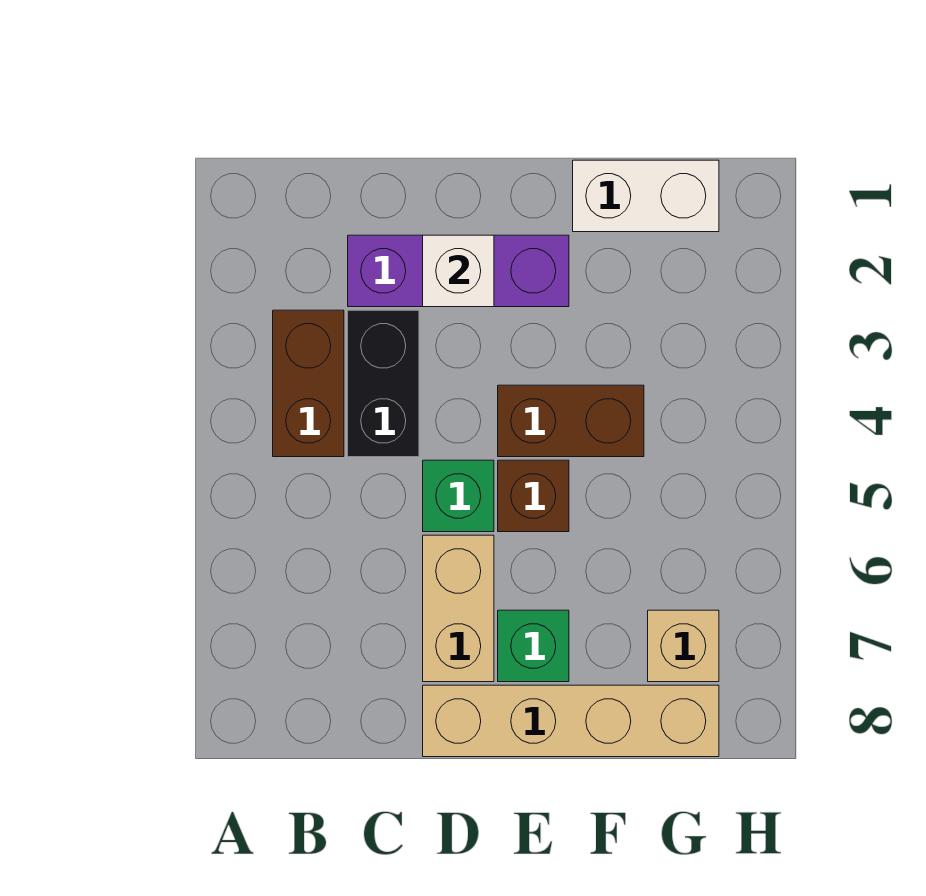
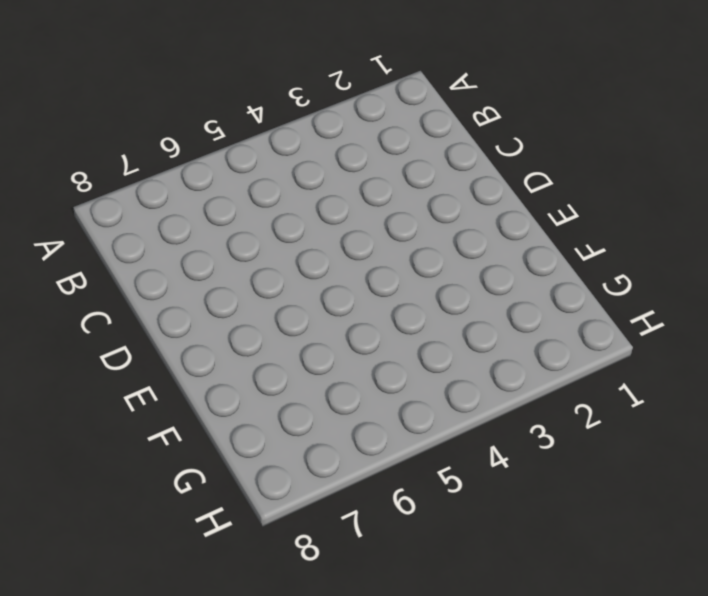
none -> brown brick B3:B4 level 1
none -> purple brick C2:E2 level 1
none -> black brick C3:C4 level 1

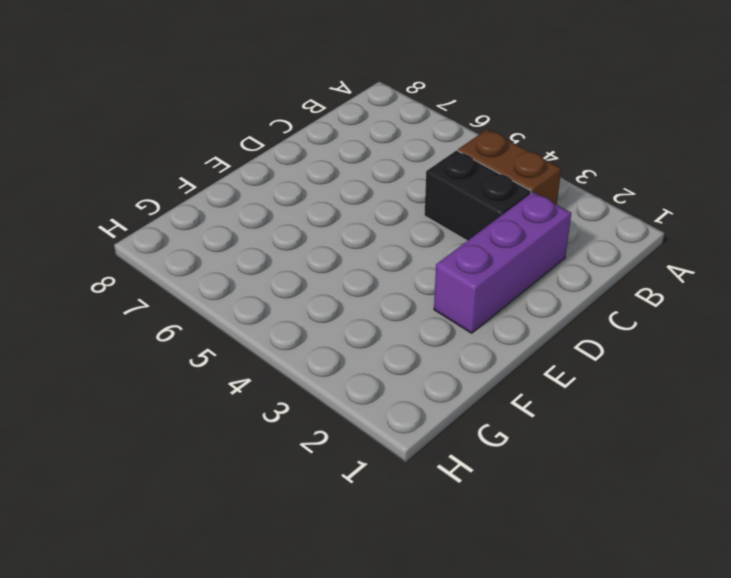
none -> green brick D5 level 1
none -> tan brick D6:D7 level 1
none -> tan brick D8:G8 level 1

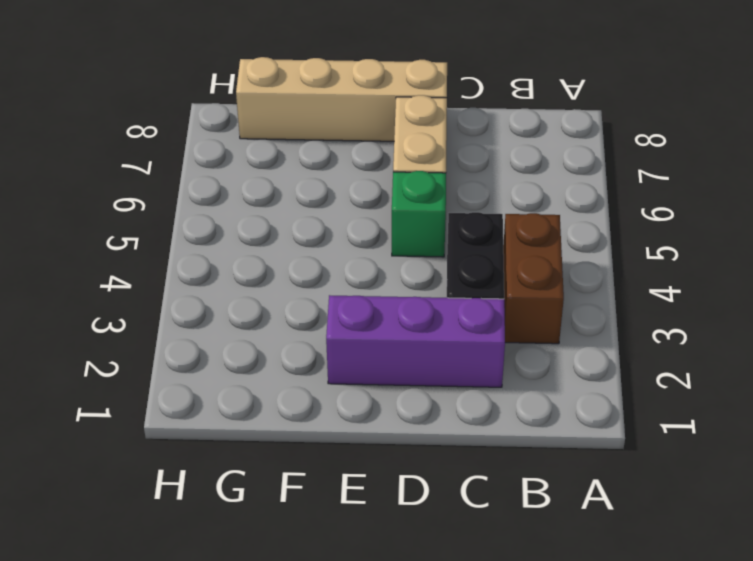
none -> brown brick E4:F4 level 1
none -> brown brick E5 level 1
none -> green brick E7 level 1

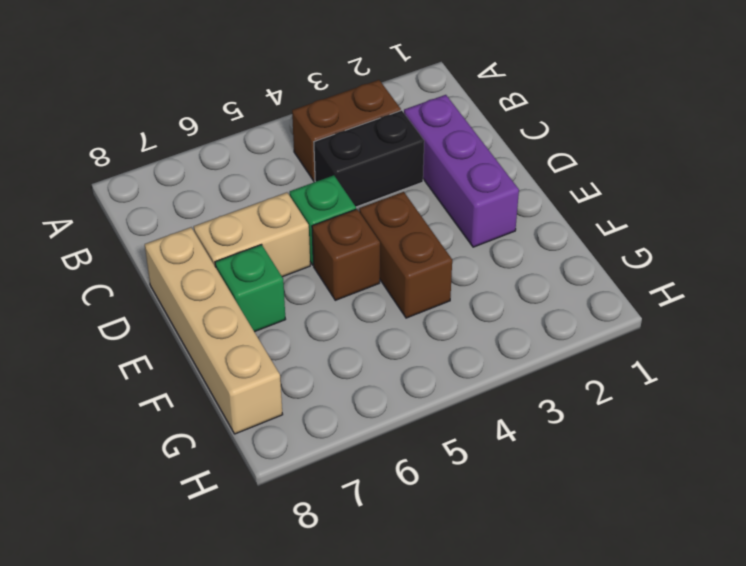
none -> white brick F1:G1 level 1
none -> tan brick G7 level 1
none -> white brick D2 level 2

